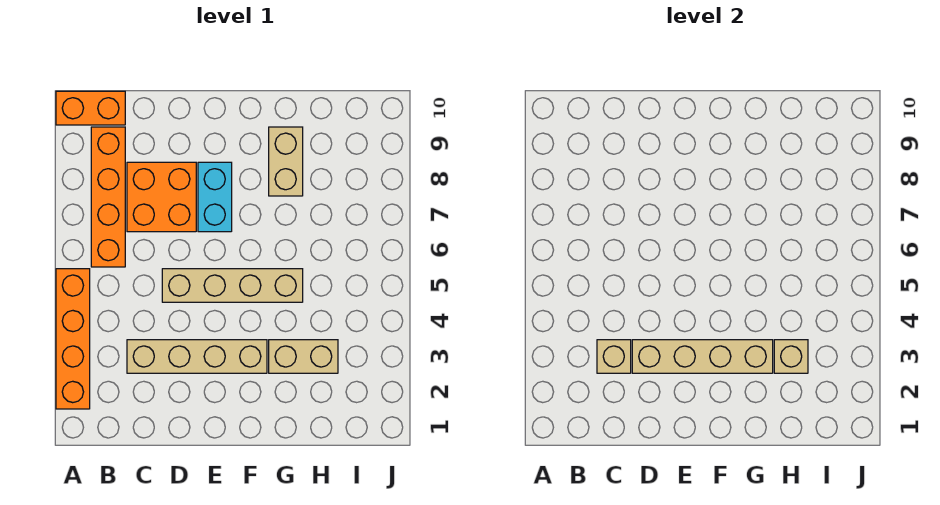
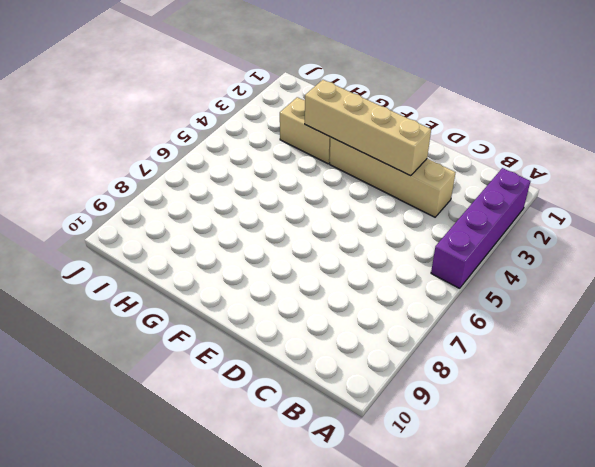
purple brick A2:A5 level 1 -> orange brick A2:A5 level 1
none -> orange brick A10:B10 level 1
none -> orange brick B6:B9 level 1
none -> orange brick C7:D8 level 1

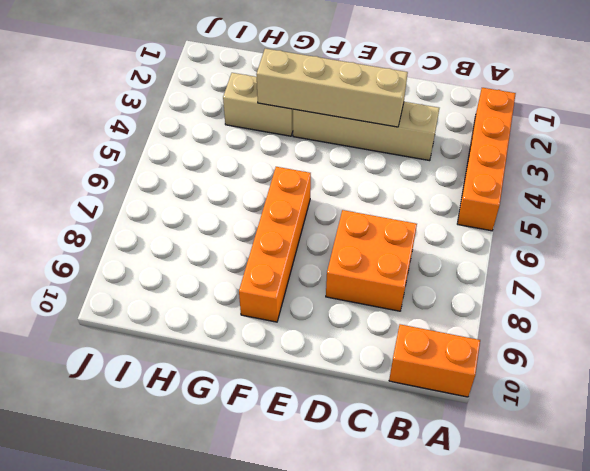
orange brick F6:F9 level 1 -> orange brick B6:B9 level 1
none -> tan brick D5:G5 level 1
none -> cyan brick E7:E8 level 1
none -> tan brick G8:G9 level 1

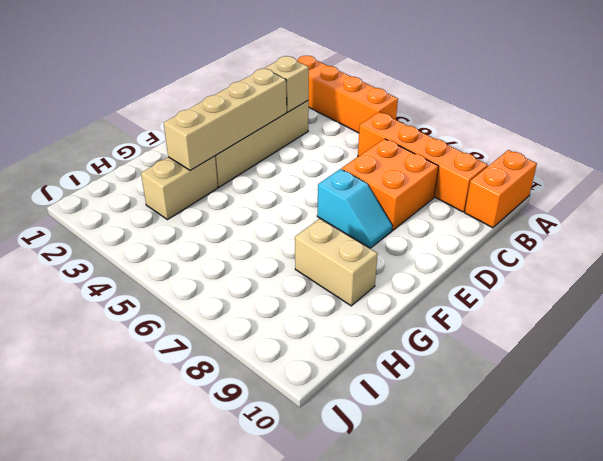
cyan slope E7:E8 level 1 top 7 -> cyan brick E7:E8 level 1
none -> tan brick D5:G5 level 1
none -> tan brick H3 level 2

